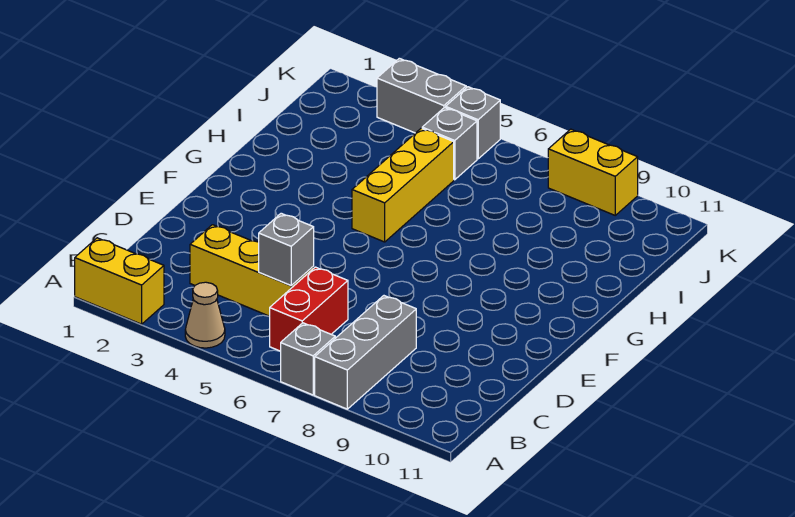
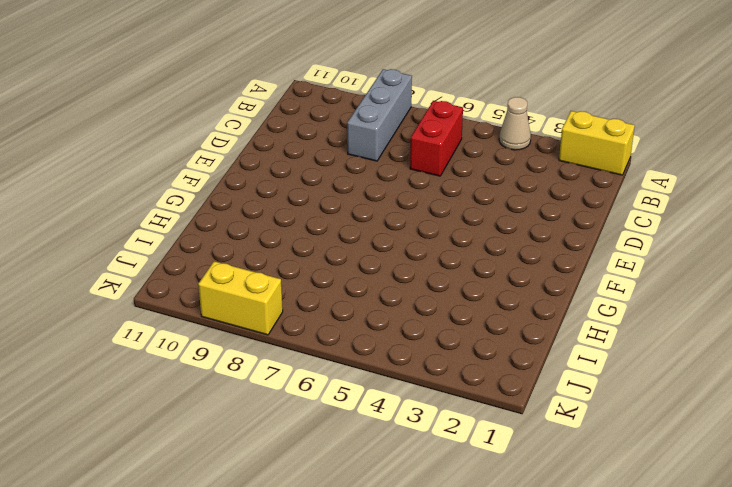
none -> grey brick A7 level 1
none -> yellow brick C3:C5 level 1
none -> yellow brick G5:I5 level 1

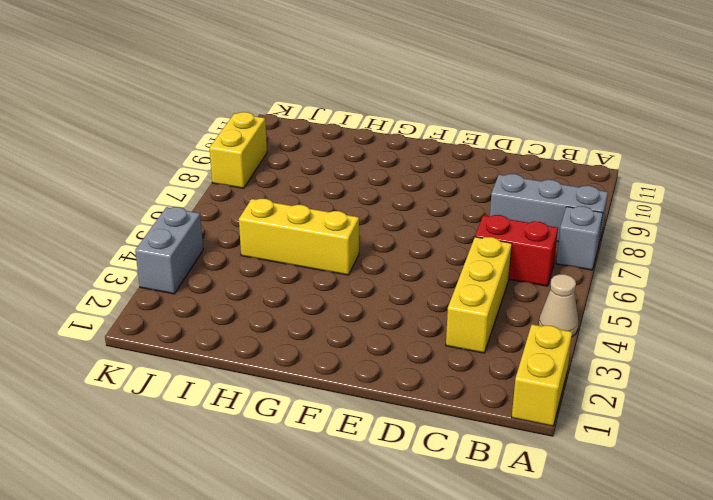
none -> grey brick J5 level 1
none -> grey brick K5 level 1
none -> grey brick C5 level 2

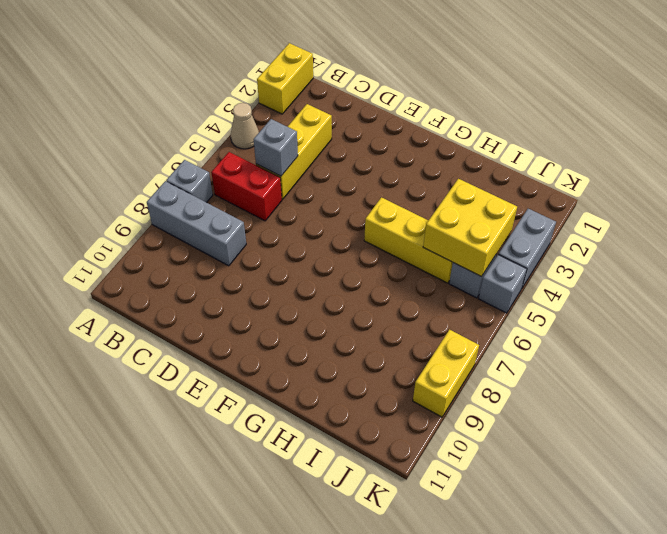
yellow brick I4:J5 level 2 -> none

